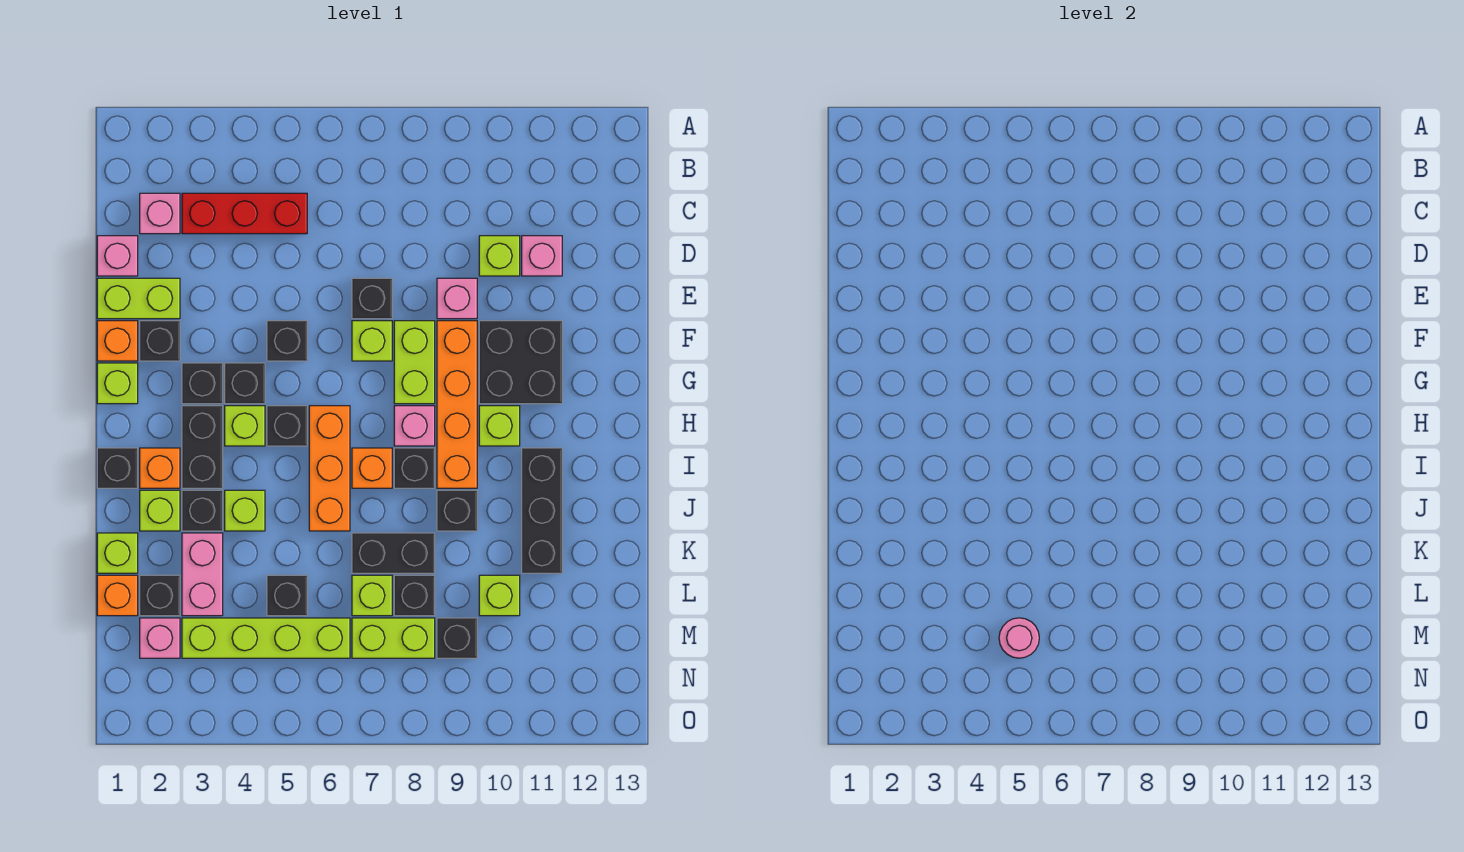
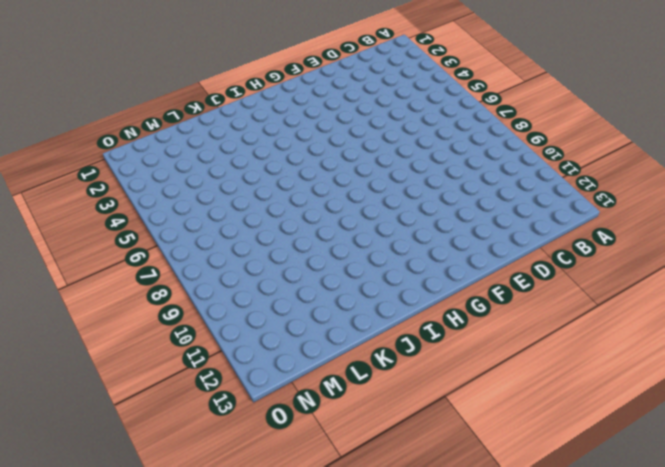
none -> pink brick C2 level 1
none -> red brick C3:C5 level 1
none -> pink brick D1 level 1
none -> lime brick D10 level 1

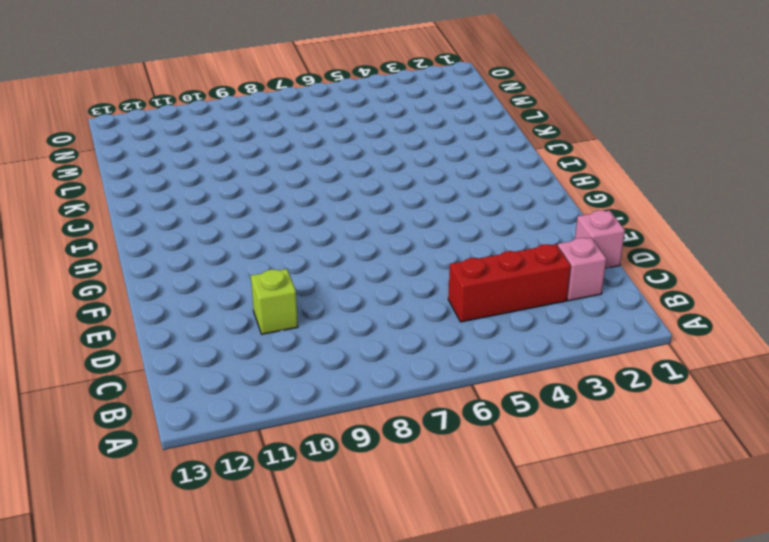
none -> pink brick D11 level 1
none -> lime brick E1:E2 level 1
none -> black brick E7 level 1
none -> pink brick E9 level 1

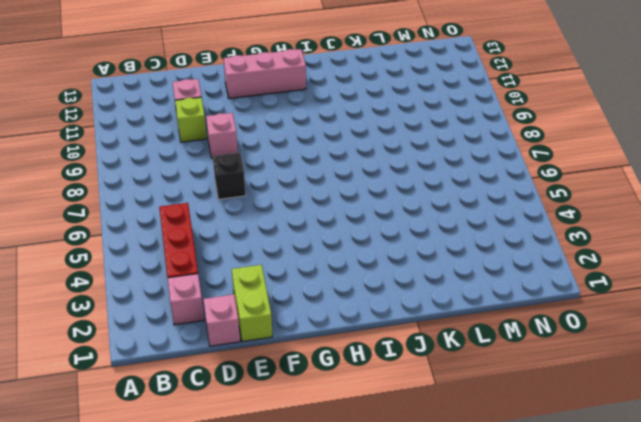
pink brick F12:H12 level 1 -> none
none -> orange brick F1 level 1
none -> black brick F2 level 1
none -> black brick F5 level 1
none -> lime brick F7 level 1

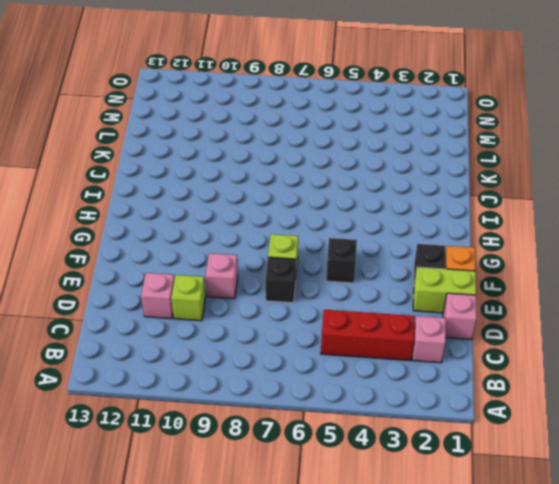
none -> lime brick F8:G8 level 1
none -> orange brick F9:I9 level 1
none -> black brick F10:G11 level 1
none -> lime brick G1 level 1

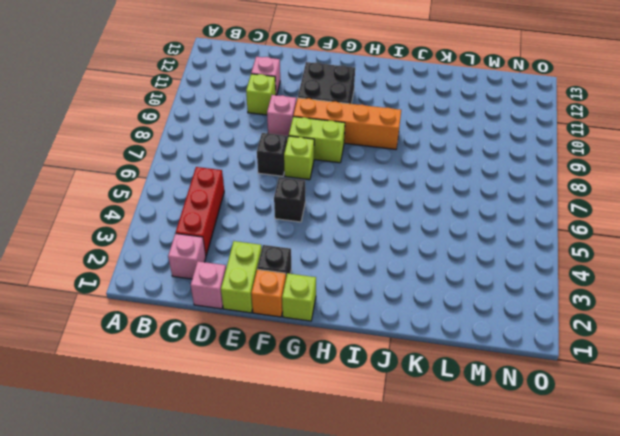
none -> black brick G3 level 1
none -> black brick G4 level 1
none -> black brick H3:I3 level 1
none -> lime brick H4 level 1

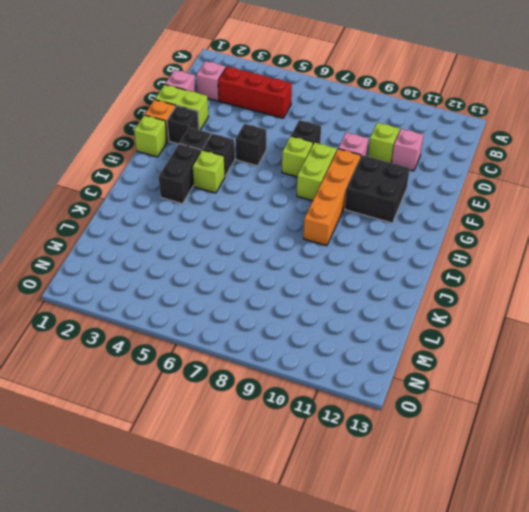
none -> black brick H5 level 1
none -> orange brick H6:J6 level 1
none -> pink brick H8 level 1
none -> lime brick H10 level 1

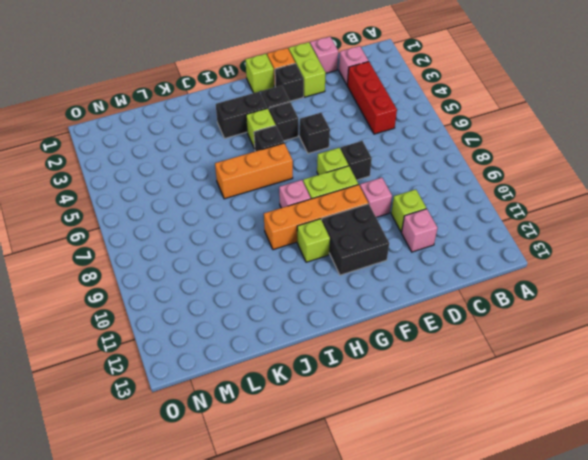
none -> black brick I1 level 1
none -> orange brick I2 level 1
none -> orange brick I7 level 1
none -> black brick I8 level 1

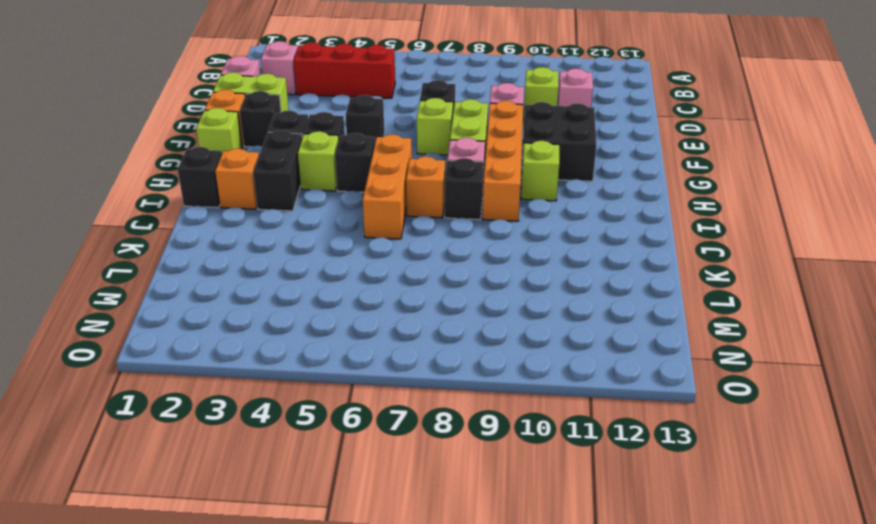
none -> black brick I11:K11 level 1
none -> lime brick J2 level 1
none -> black brick J3 level 1
none -> lime brick J4 level 1

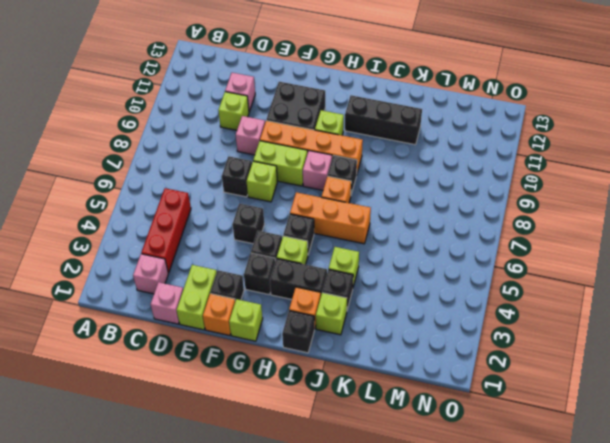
none -> black brick J9 level 1
none -> lime brick K1 level 1
none -> pink brick K3:L3 level 1
none -> black brick K7:K8 level 1

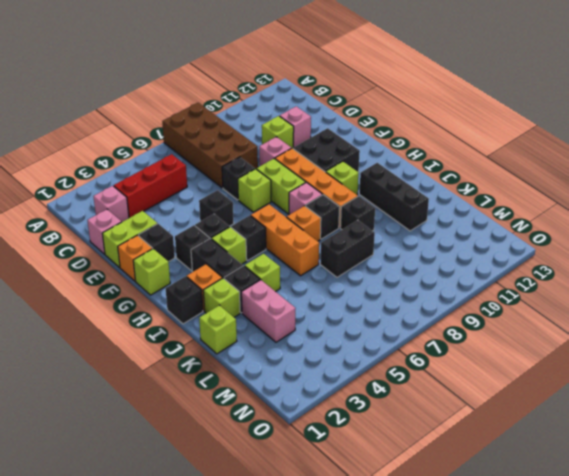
brown brick A7:D8 level 1 -> none
none -> orange brick L1 level 1
none -> black brick L2 level 1
none -> black brick L5 level 1
none -> lime brick L7 level 1

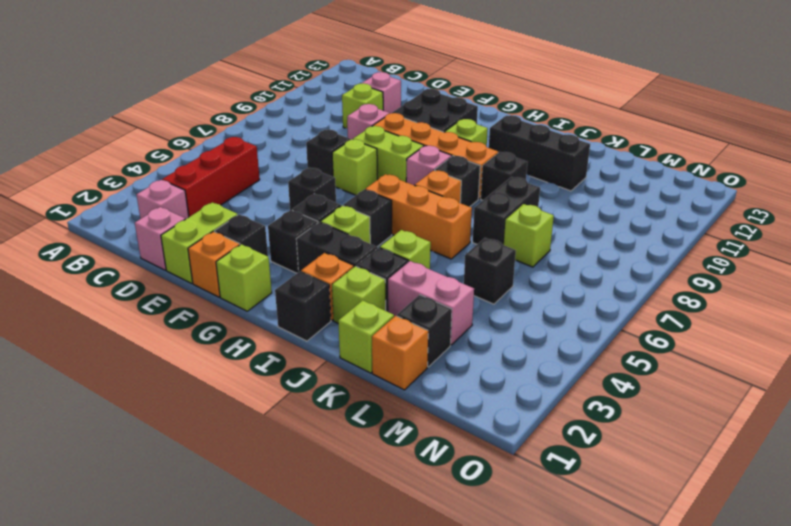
none -> black brick L8 level 1
none -> lime brick L10 level 1
none -> pink brick M2 level 1
none -> lime brick M3:M6 level 1

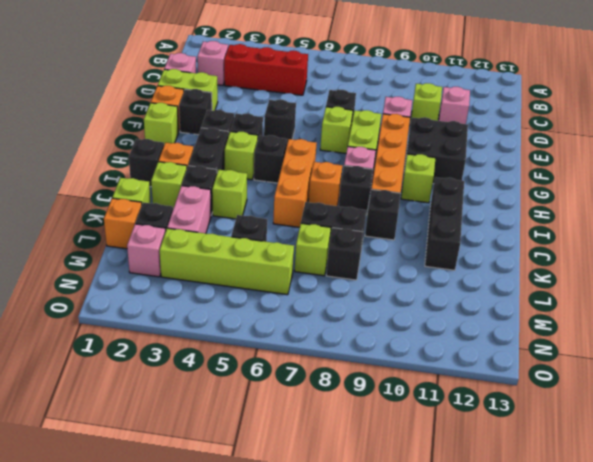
none -> lime brick L10 level 1
none -> lime brick M7:M8 level 1
none -> black brick M9 level 1
none -> pink round brick M5 level 2

